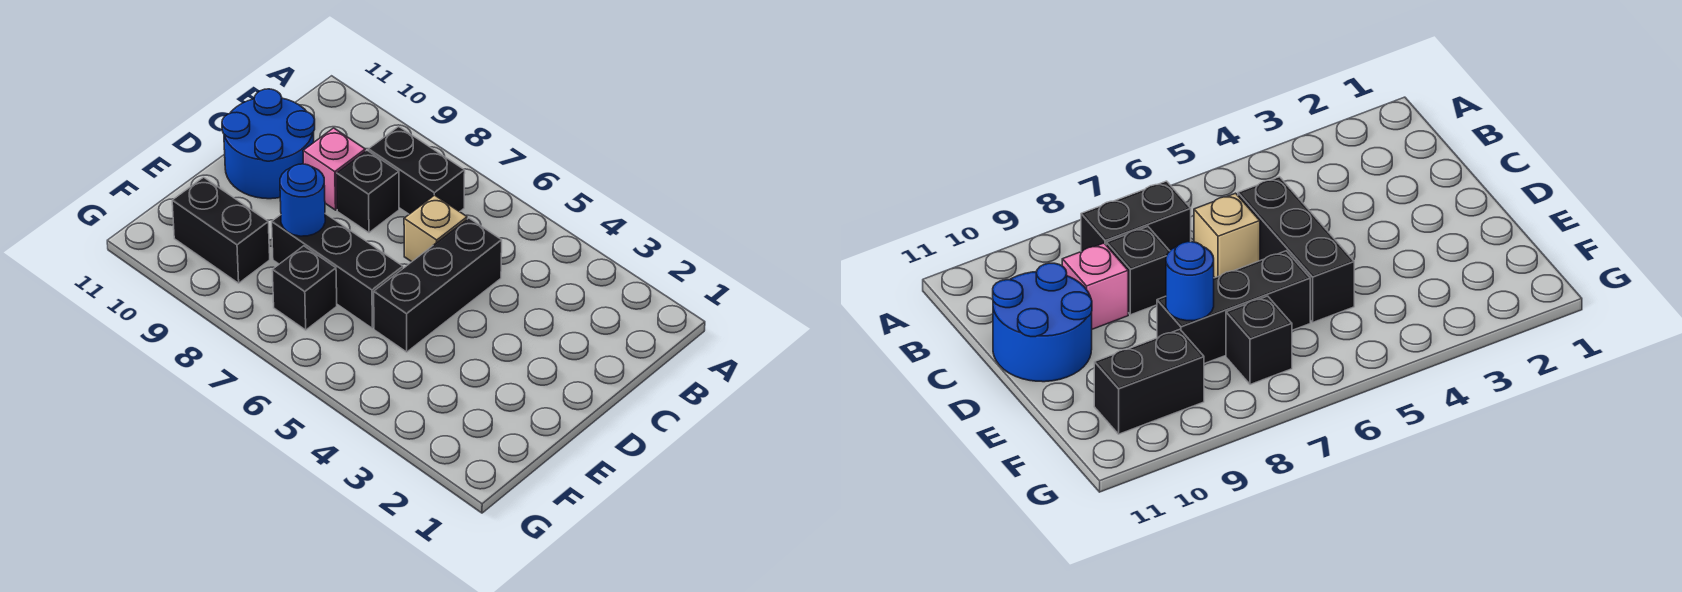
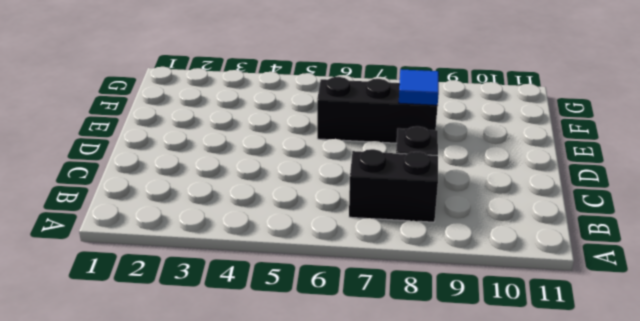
blue tile E8 level 2 -> blue round brick E8 level 2
none -> black brick C5:E5 level 1
none -> tan brick C6 level 1

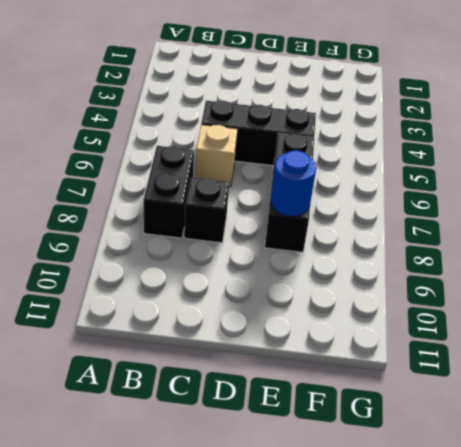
none -> pink brick C9 level 1
none -> blue round brick C10:D11 level 1

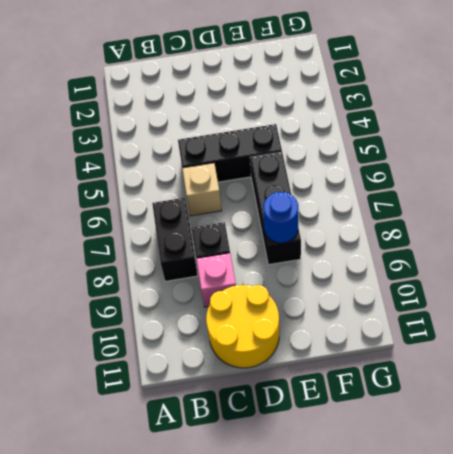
yellow round brick C10:D11 level 1 -> blue round brick C10:D11 level 1
none -> black brick F7 level 1
none -> black brick F9:F10 level 1

